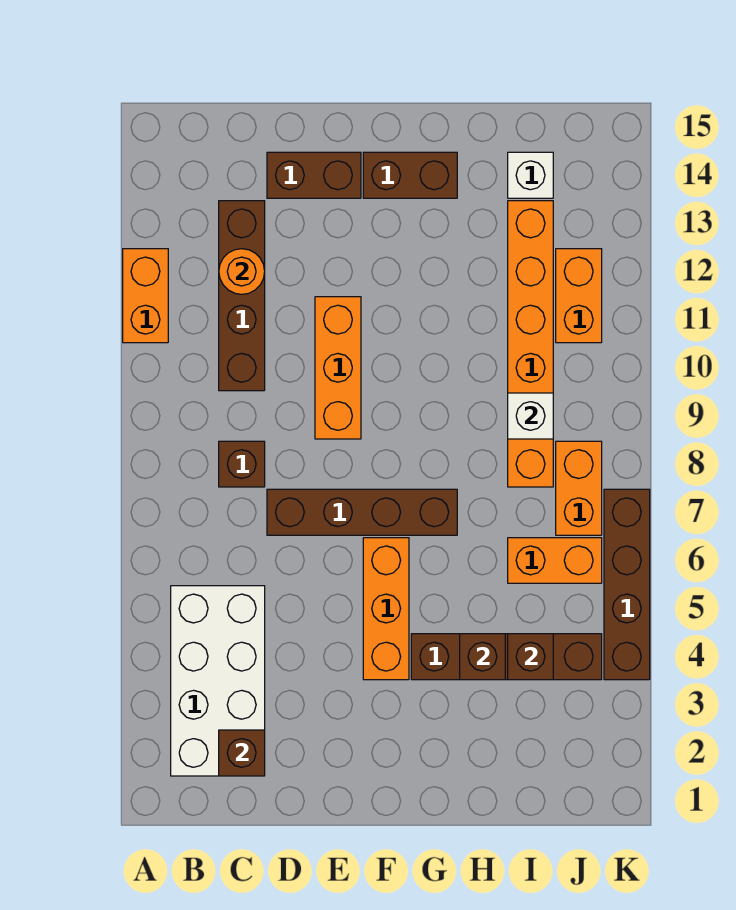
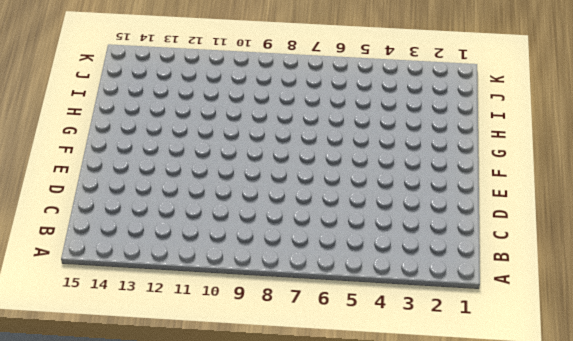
none -> orange brick A11:A12 level 1
none -> white brick B2:C5 level 1
none -> brown brick C8 level 1

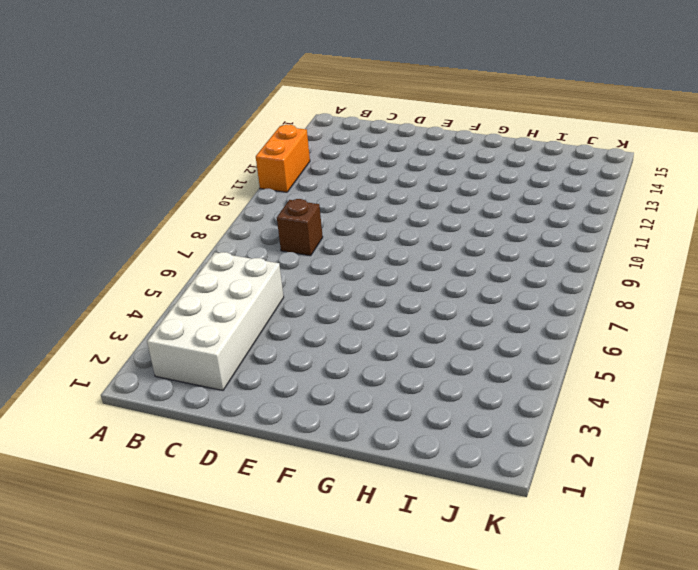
none -> brown brick C10:C13 level 1
none -> brown brick D7:G7 level 1
none -> brown brick D14:E14 level 1

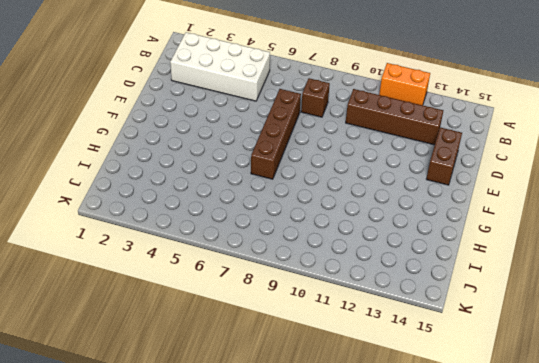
none -> orange brick E9:E11 level 1
none -> orange brick F4:F6 level 1
none -> brown brick F14:G14 level 1

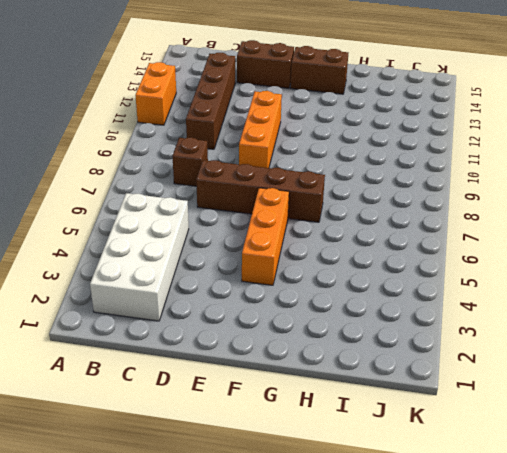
none -> brown brick G4:J4 level 1
none -> orange brick I6:J6 level 1
none -> orange brick I8:I13 level 1

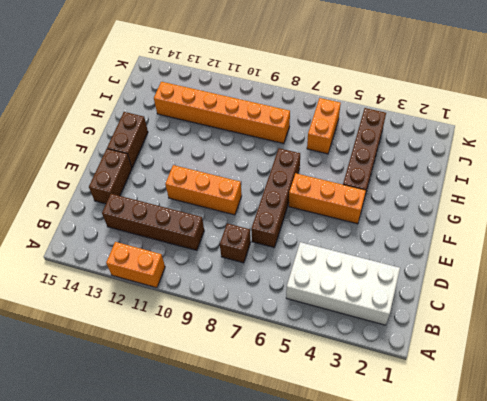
none -> white brick I14 level 1
none -> orange brick J7:J8 level 1
none -> orange brick J11:J12 level 1

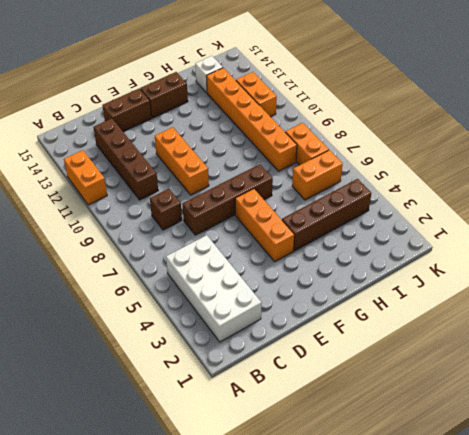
none -> brown brick K4:K7 level 1
none -> brown brick C2 level 2
none -> orange round brick C12 level 2

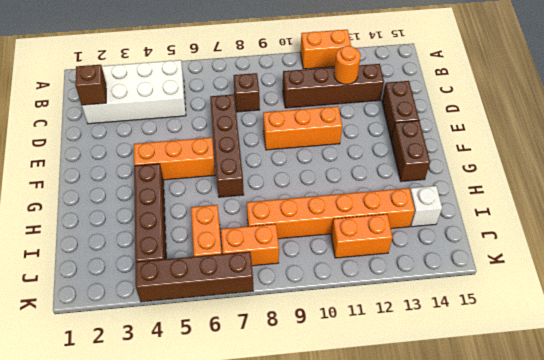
none -> brown brick H4 level 2
none -> brown brick I4 level 2
none -> white brick I9 level 2

